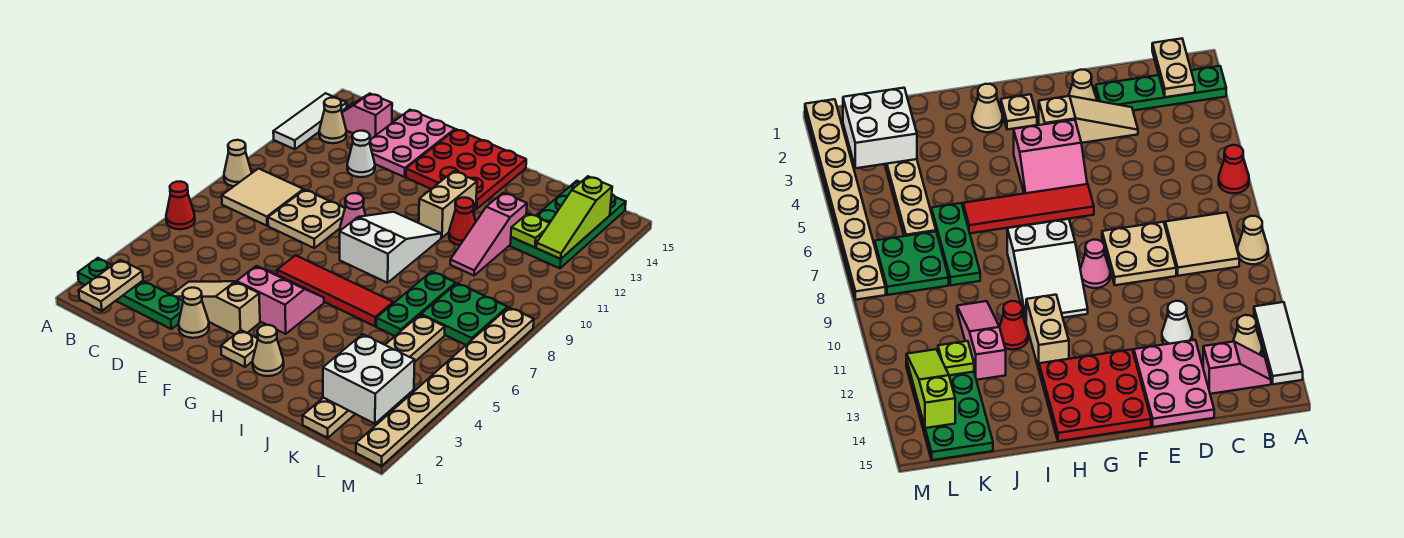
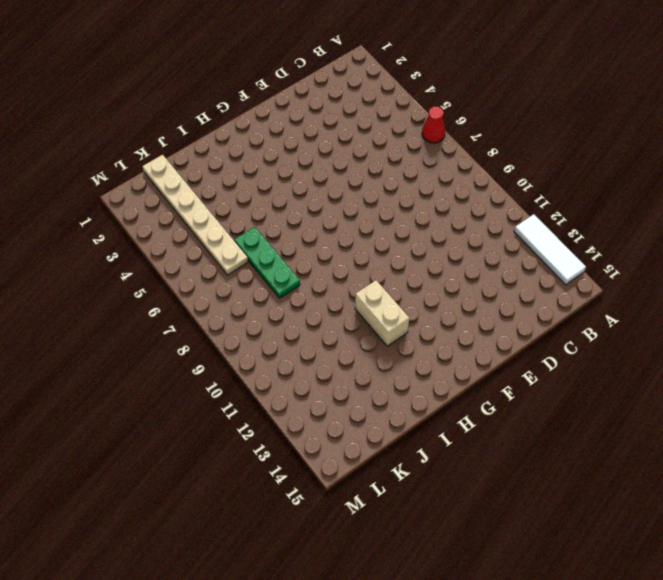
none -> green plate A2:D2 level 1
none -> tan cone A9 level 1
none -> tan tile B8:C9 level 1
none -> tan cone B13 level 1

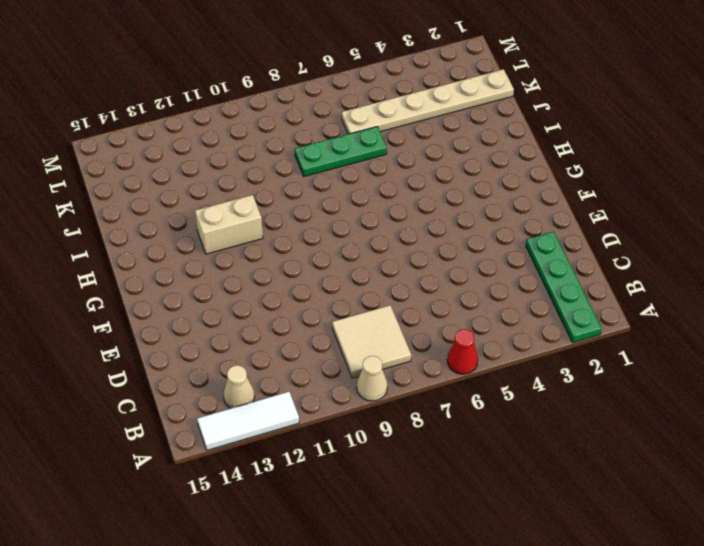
none -> pink slope B14:C14 level 1 top C
none -> tan slope D3:F3 level 1 top F
none -> tan plate D8:E9 level 1
none -> white cone D12 level 1

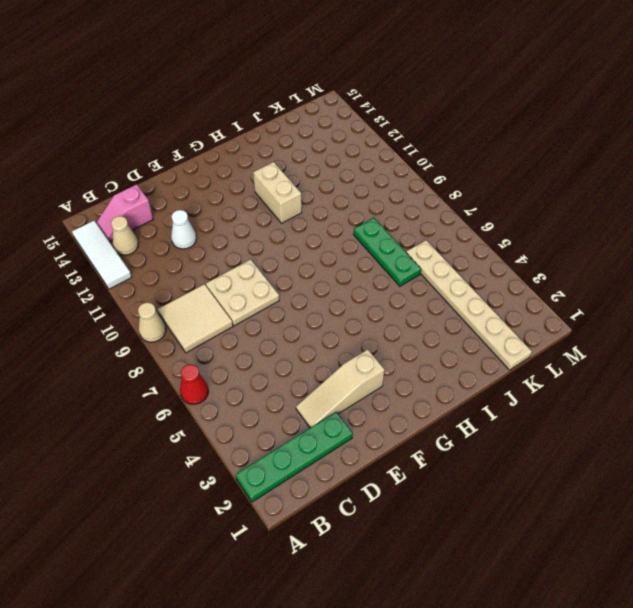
none -> pink plate D13:E15 level 1
none -> tan cone E2 level 1
none -> pink slope F4:G5 level 1 top 4
none -> red tile F6:I6 level 1

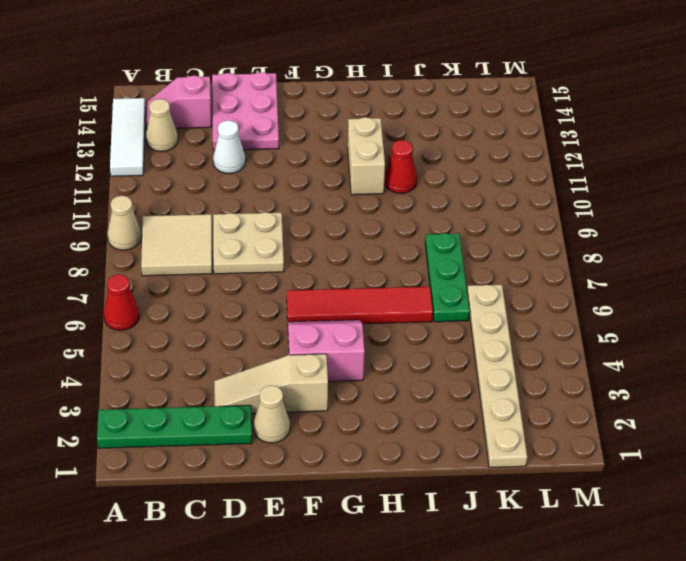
none -> pink cone F9 level 1
none -> red plate F13:H15 level 1
none -> tan plate G2 level 1
none -> white slope G8:H10 level 1 top 8

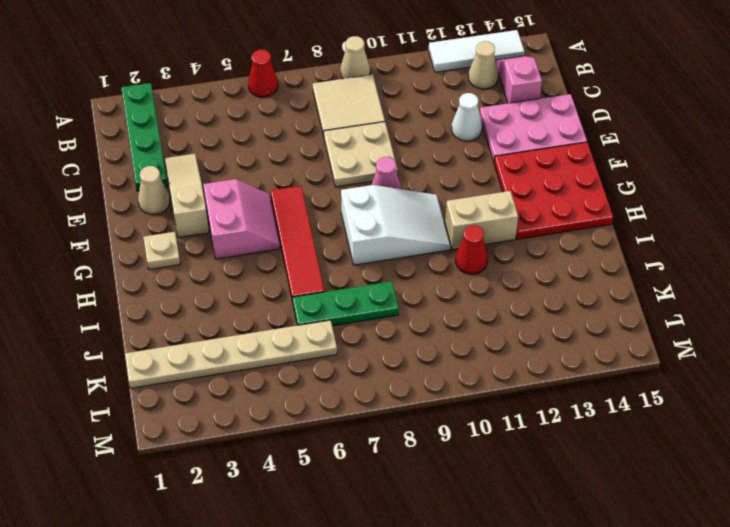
none -> tan cone H2 level 1
none -> pink slope J10:J12 level 1 top 12
none -> green plate K7:L8 level 1
none -> green plate K12:L15 level 1

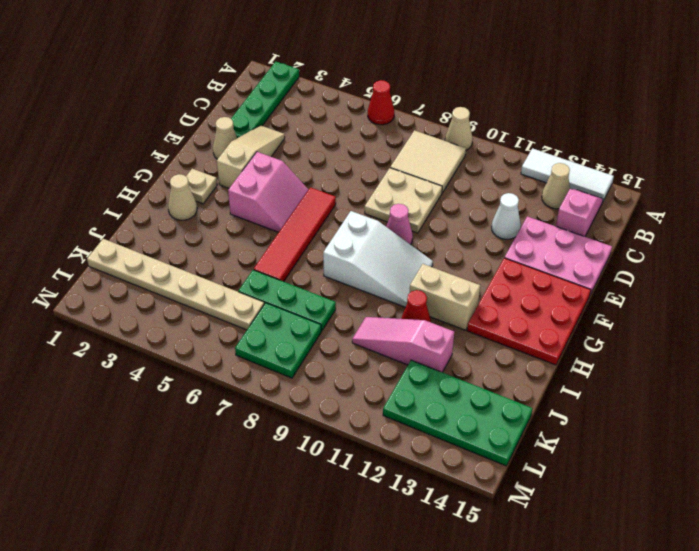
none -> tan plate M1:M8 level 1
none -> tan plate B1:B2 level 2
none -> white brick K2:L3 level 2
none -> lime plate K12 level 2

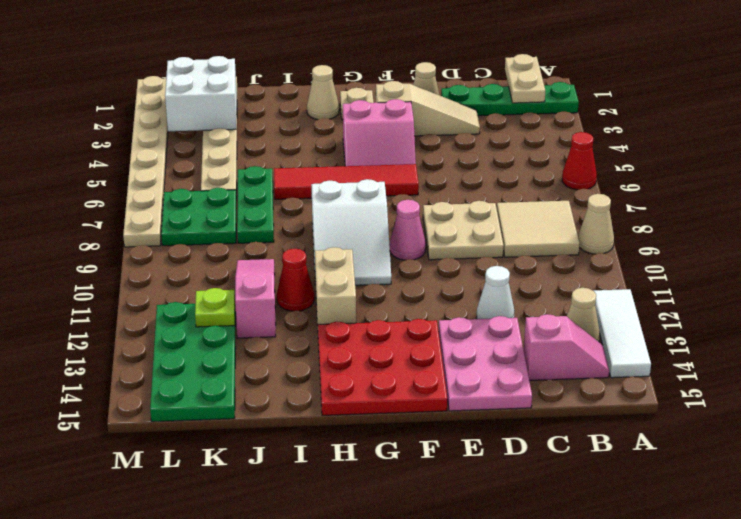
none -> lime slope L12:L14 level 2 top 14

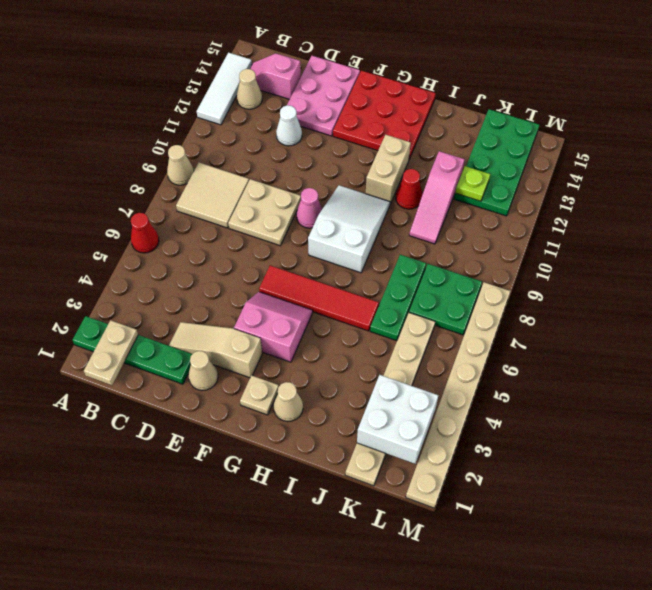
none -> lime slope L12:L14 level 2 top 14

